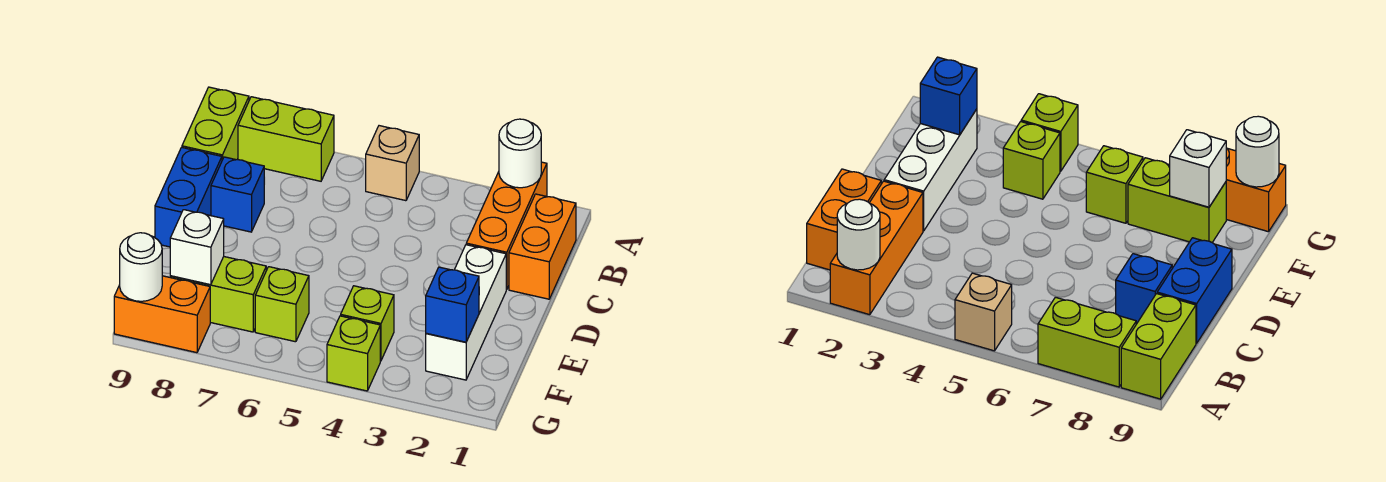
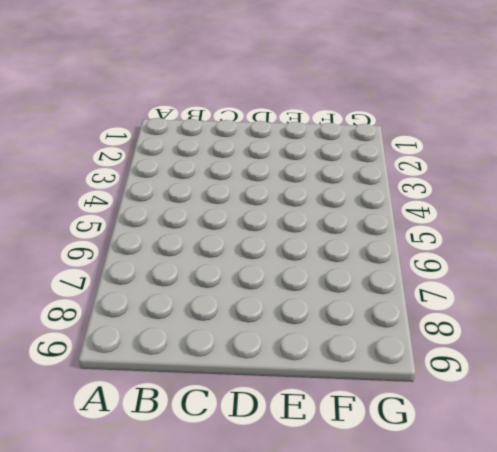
none -> orange brick A2:C2 level 1
none -> tan brick A5 level 1
none -> lime brick A7:A8 level 1

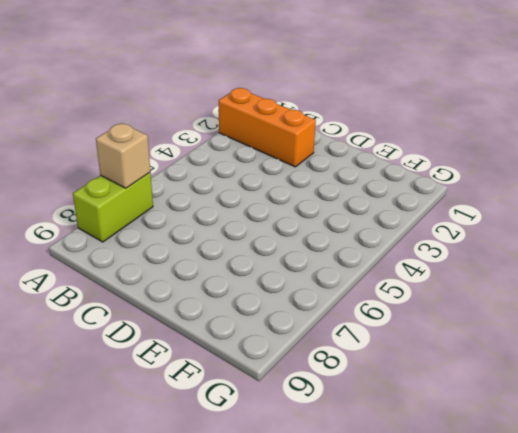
tan brick A7 level 2 -> tan brick A5 level 1
none -> lime brick A9:B9 level 1
none -> orange brick B1:C1 level 1
none -> blue brick C8 level 1

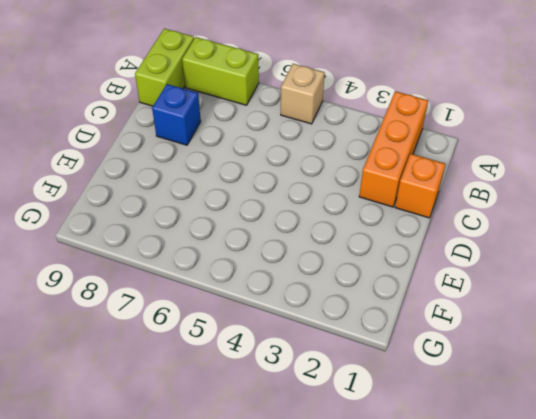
orange brick C1 level 1 -> orange brick B1:C1 level 1
none -> blue brick C9:D9 level 1
none -> white brick D2:F2 level 1
none -> lime brick F4 level 1

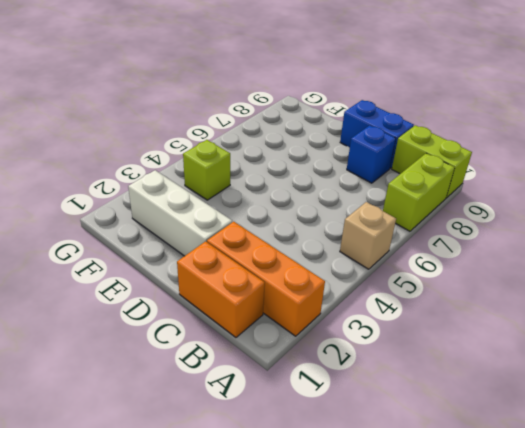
none -> lime brick F6 level 1
none -> lime brick F7:F8 level 1
none -> lime brick G4 level 1

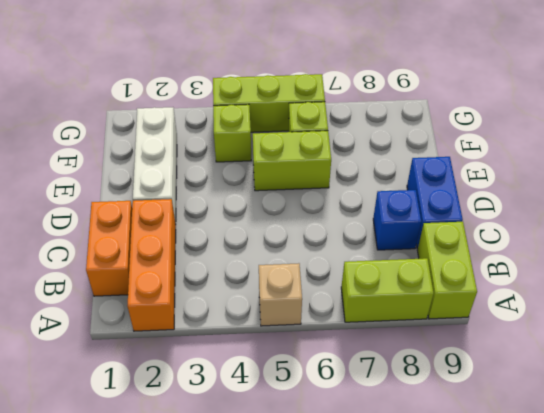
lime brick E5:E6 level 1 -> lime brick F7:F8 level 1
lime brick G4:G6 level 1 -> lime brick G4 level 1
none -> orange brick G8:G9 level 1
none -> white round brick A2 level 2
none -> blue brick F2 level 2

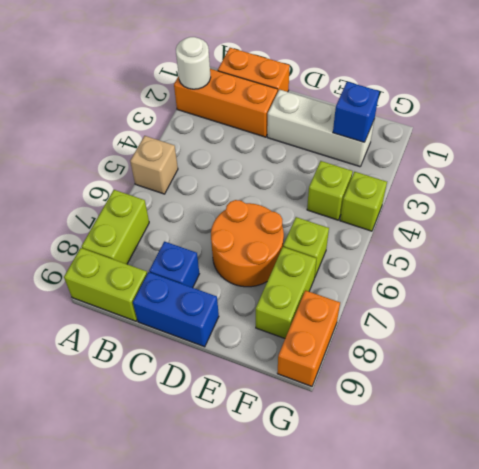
orange round brick D6:E7 level 1 -> none
none -> white brick F8 level 2
none -> white round brick G9 level 2

